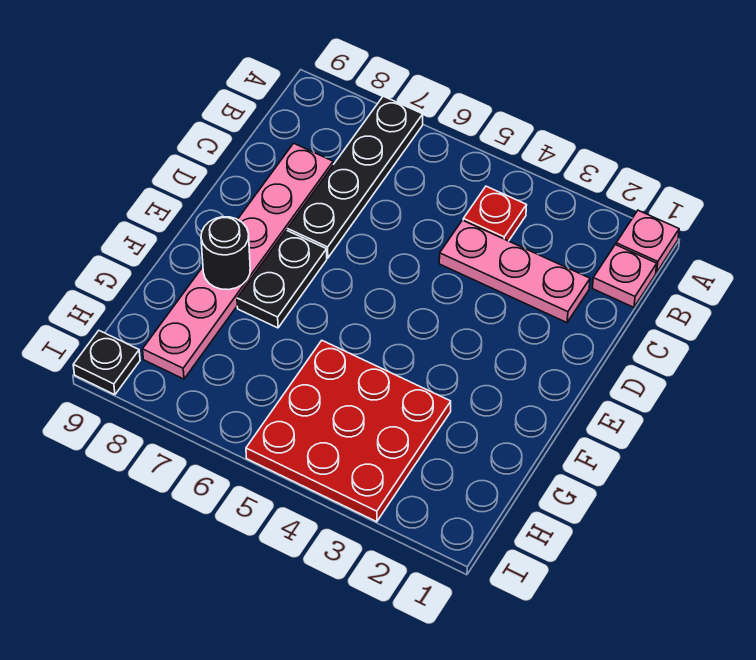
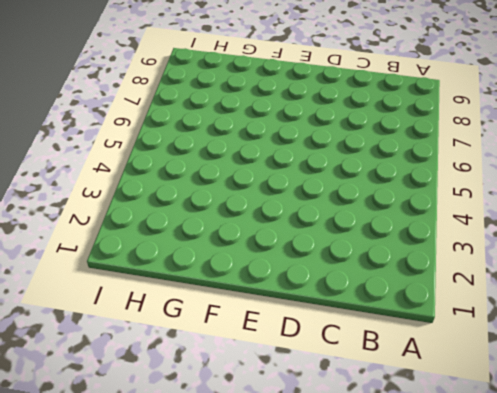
none -> pink plate A1 level 1
none -> black plate A7:D7 level 1

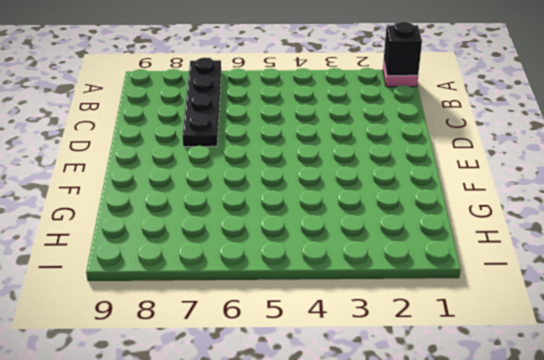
black brick A1 level 2 -> none
none -> pink plate B1 level 1
none -> red plate B4 level 1

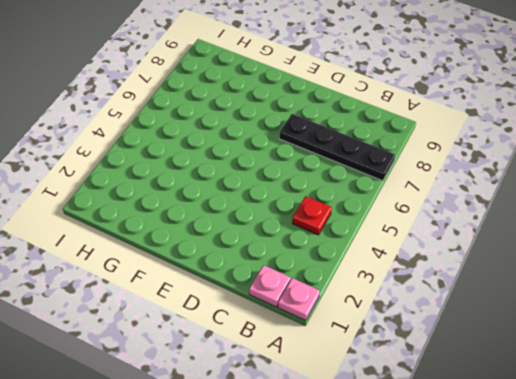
none -> pink plate C2:C4 level 1
none -> pink plate C8:H8 level 1

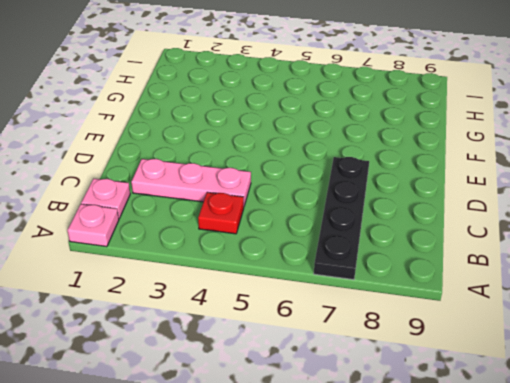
none -> pink plate C8:H8 level 1
none -> black plate E7:F7 level 1

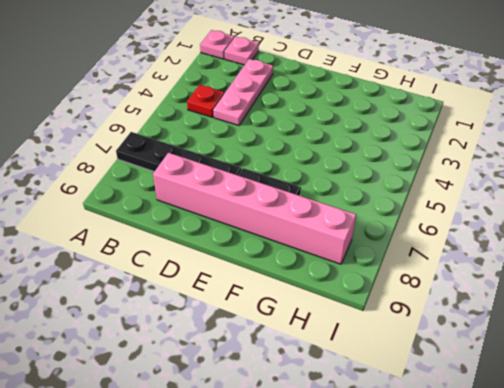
pink brick C8:H8 level 1 -> pink plate C8:H8 level 1
none -> red plate G3:I5 level 1
none -> black plate I9 level 1

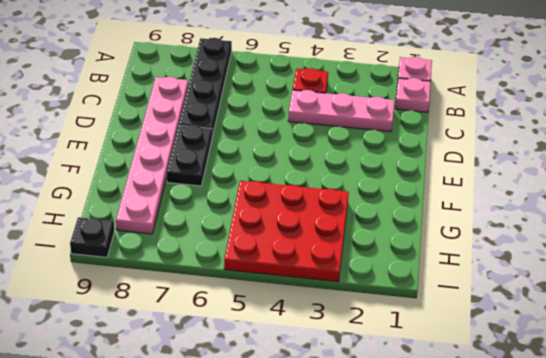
none -> black round brick F8 level 2

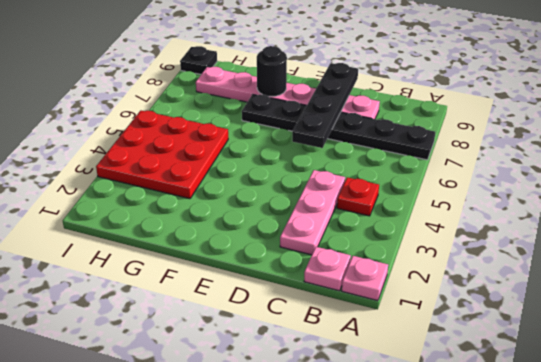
black plate D6:D9 level 2 -> none

